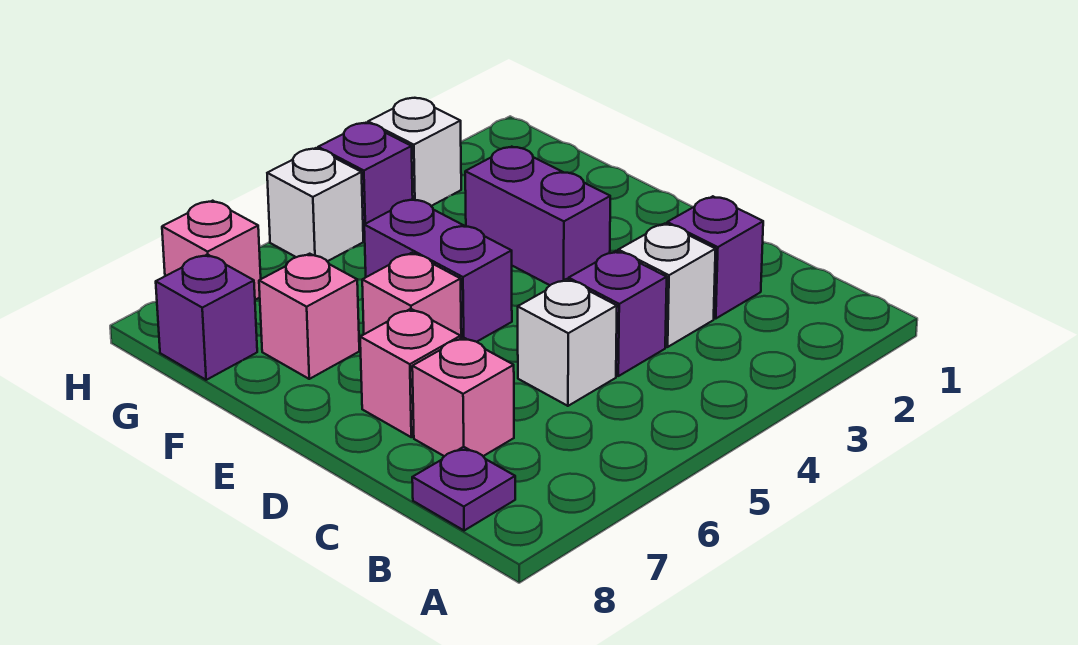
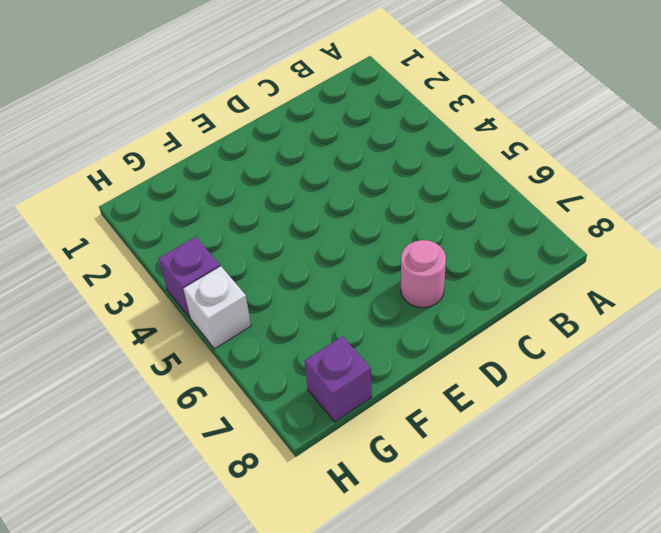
pink round brick D7 level 1 -> pink brick D7 level 1
none -> purple plate B8 level 1
none -> purple brick C2 level 1
none -> white brick C3 level 1

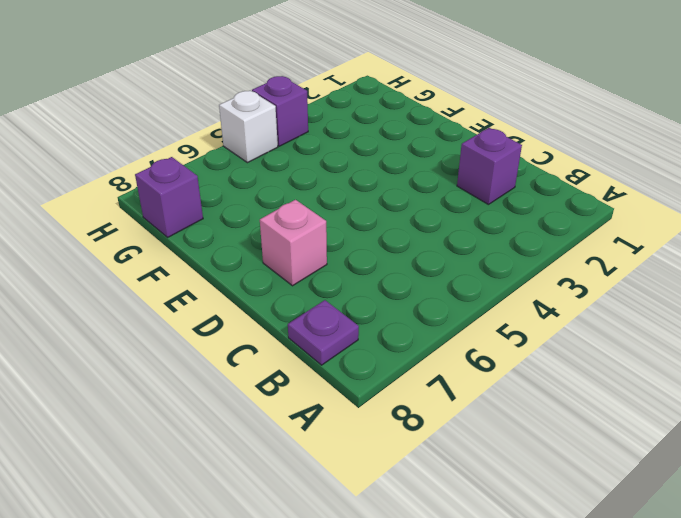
none -> white brick C3 level 1
none -> purple brick C4 level 1
none -> white brick C5 level 1

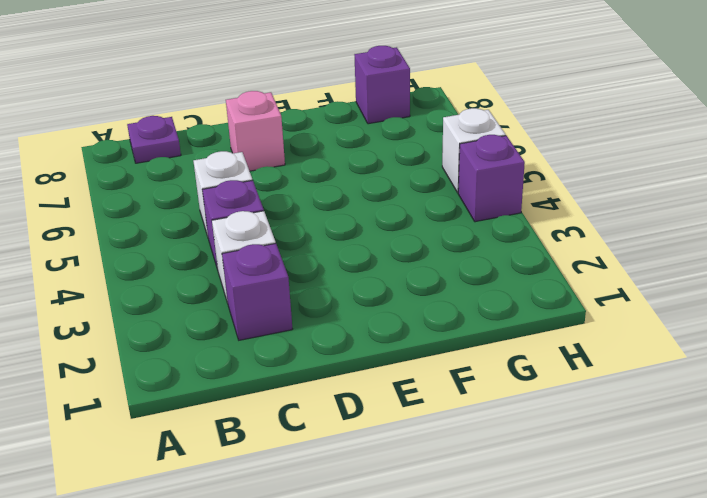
none -> pink brick C7 level 1
none -> purple brick E3:F3 level 1
none -> purple brick E5:F5 level 1

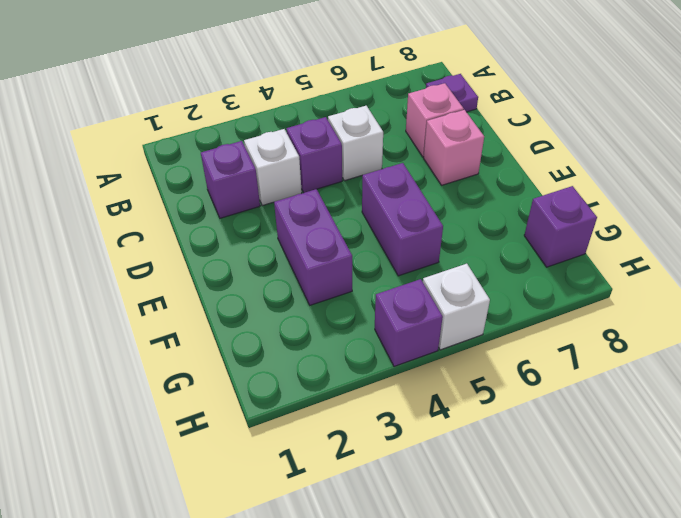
none -> pink brick E6 level 1
none -> pink brick F7 level 1
none -> white brick H3 level 1

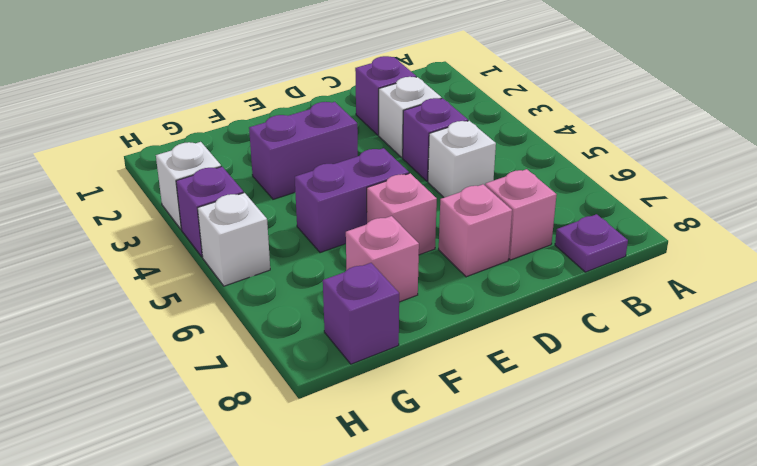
none -> pink brick H7 level 1

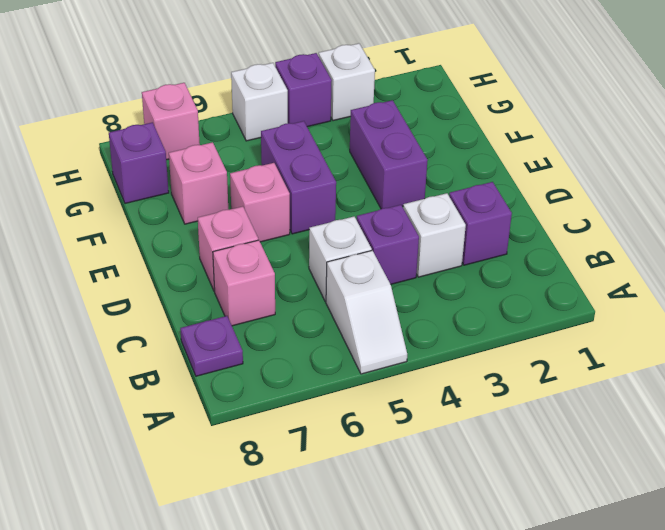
white slope A5:B5 level 1 top B -> none

